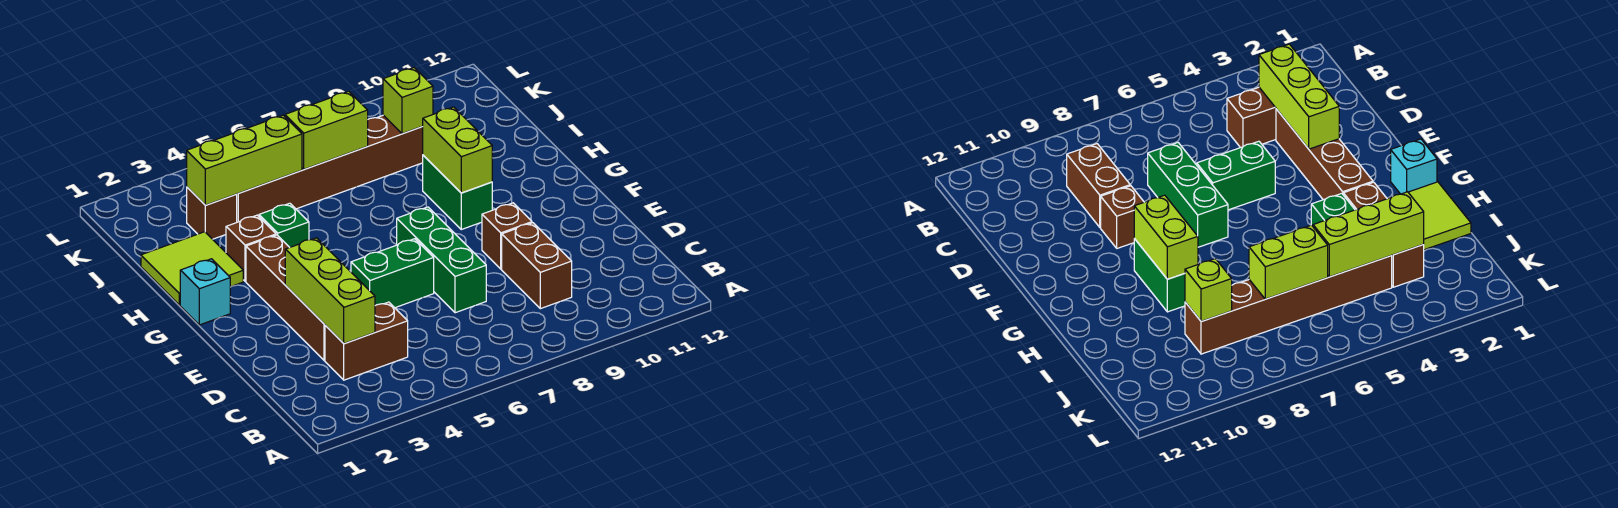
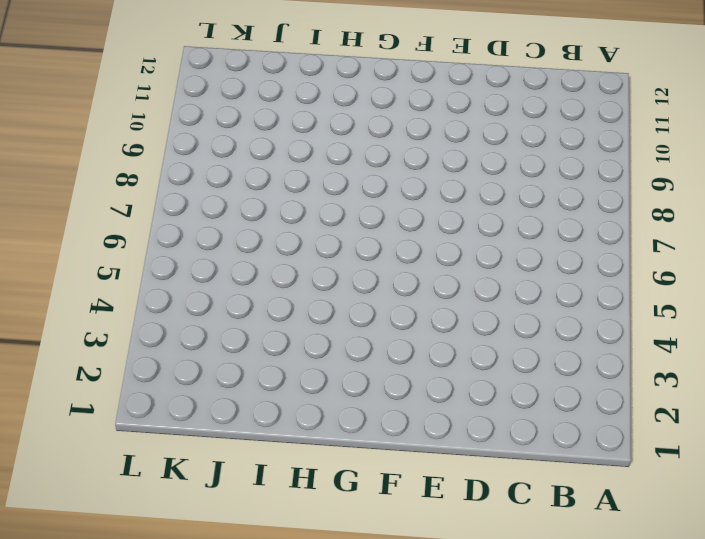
none -> brown brick C3:C4 level 1
none -> brown brick C9:D9 level 1
none -> brown brick D3:G3 level 1

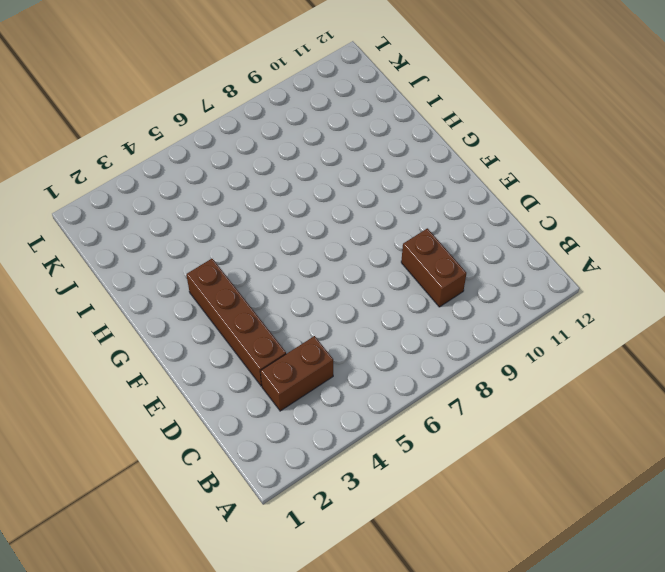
none -> green brick D7:F7 level 1
none -> green brick E5:E6 level 1
none -> brown brick E9 level 1

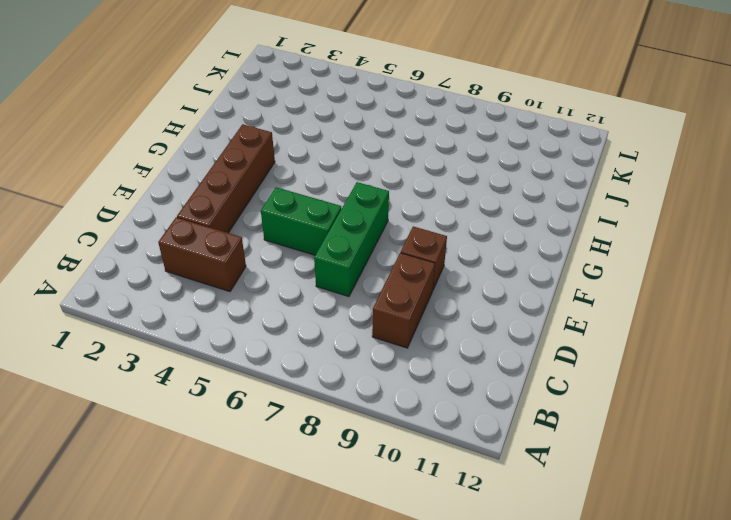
none -> cyan brick G1 level 1
none -> green brick G9:H9 level 1
none -> lime tile H1:I2 level 1

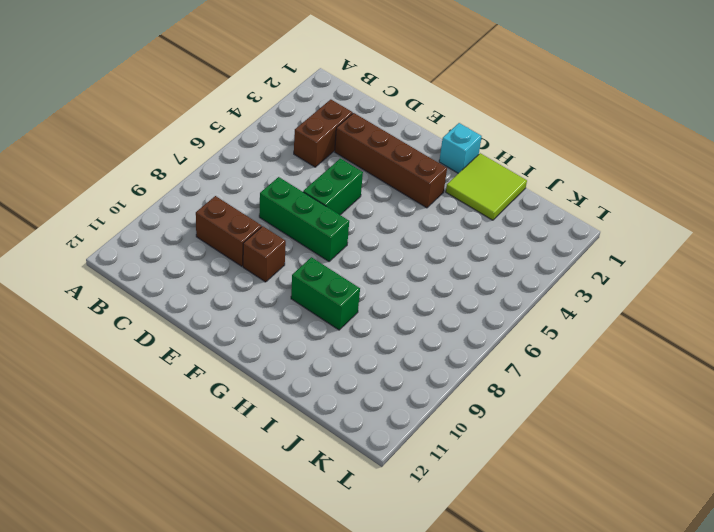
none -> brown brick H3 level 1
none -> green brick H4 level 1
none -> brown brick J3 level 1

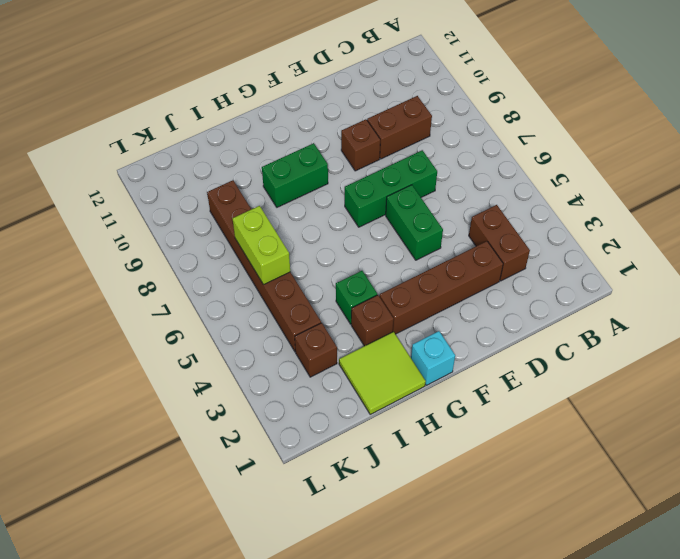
none -> lime brick C3:E3 level 2
none -> lime brick G9:H9 level 2
none -> lime brick J3:J5 level 2

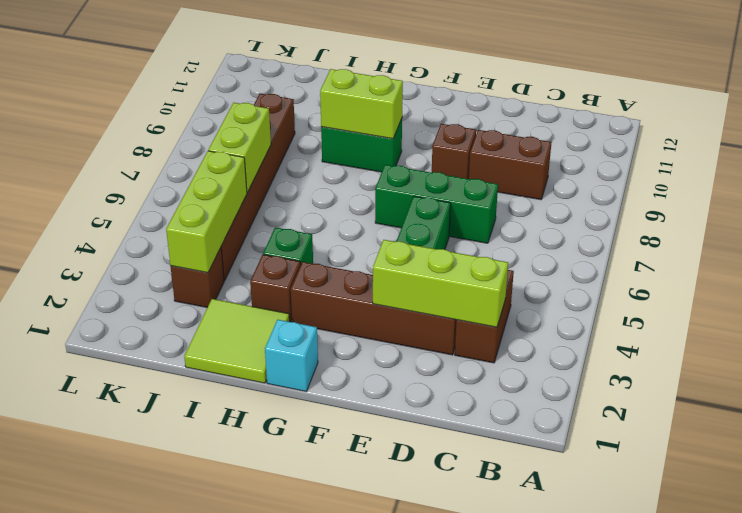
none -> lime brick J9 level 2

